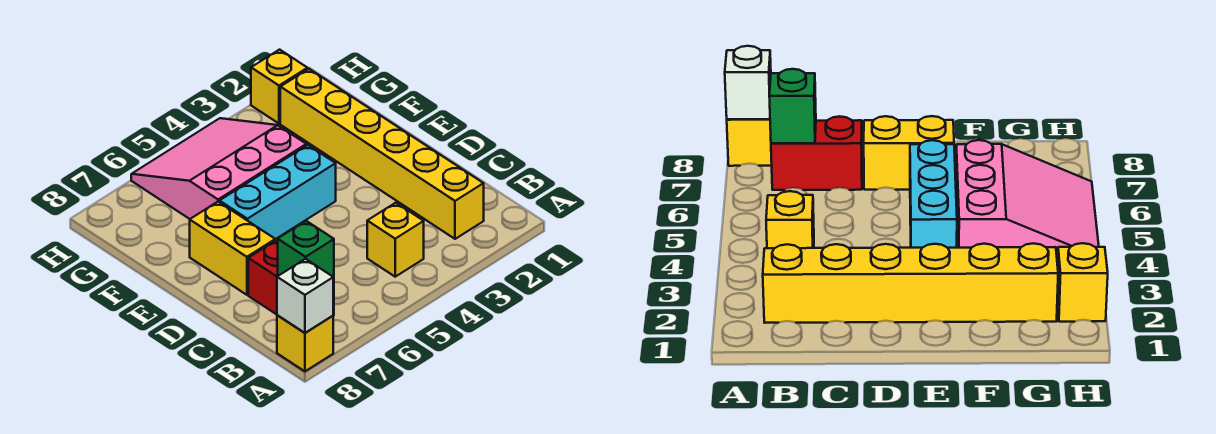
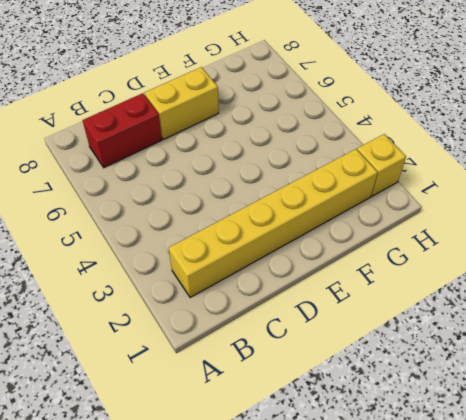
none -> yellow brick A8 level 1
none -> yellow brick B4 level 1

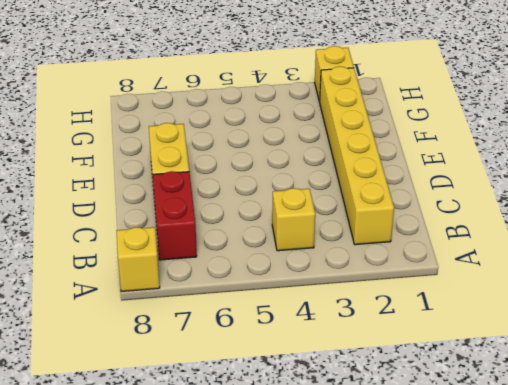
none -> cyan brick E4:E6 level 1
none -> pink slope F4:H6 level 1 top F

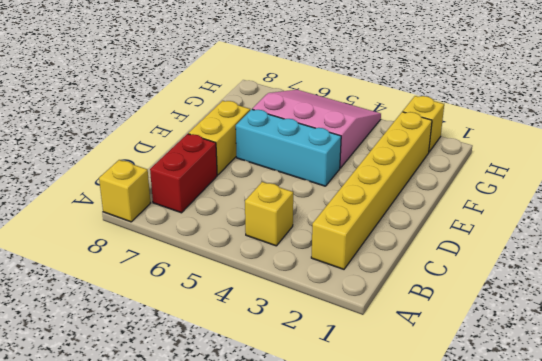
none -> white brick A8 level 2
none -> green brick B7 level 2

